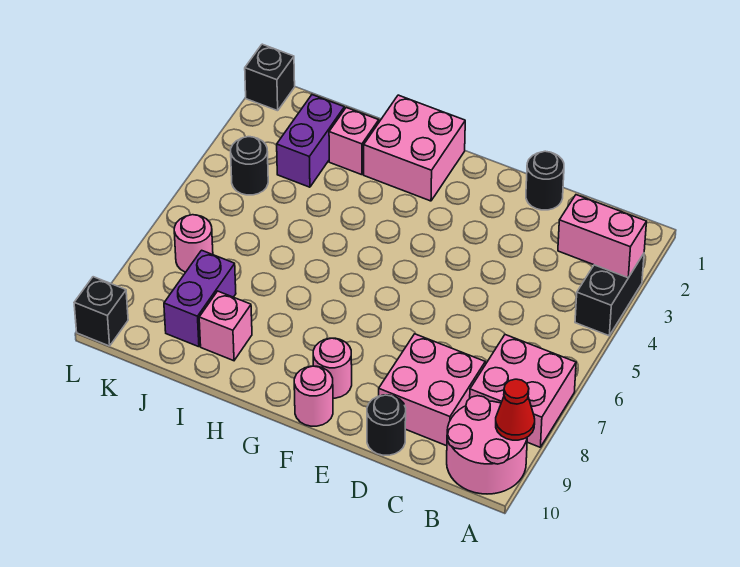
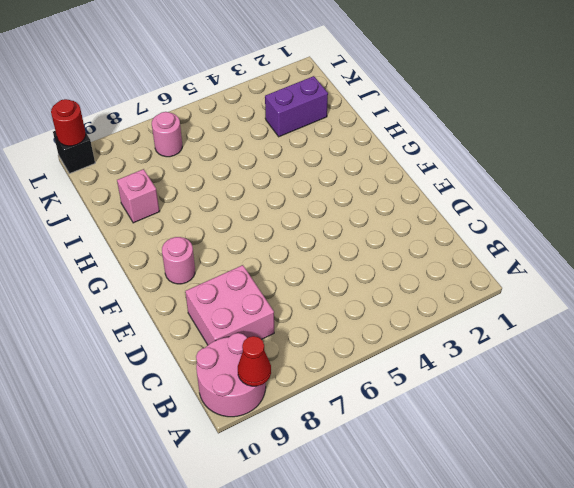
red round brick L10 level 2 -> none
none -> black brick A3:A4 level 1
none -> pink brick A7:B8 level 1
none -> black round brick D1 level 1

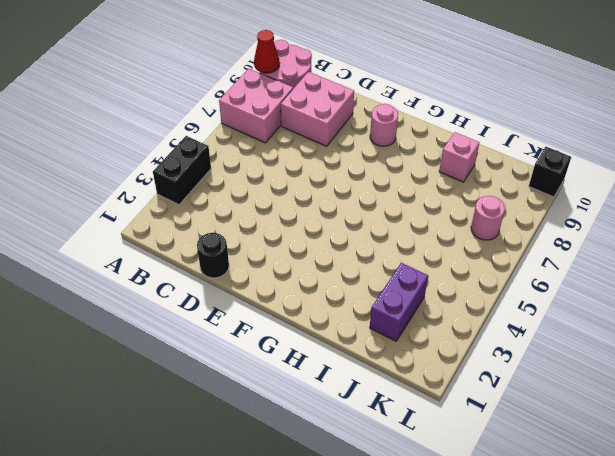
none -> black round brick D10 level 1
none -> pink round brick F10 level 1
none -> pink brick G1:H2 level 1

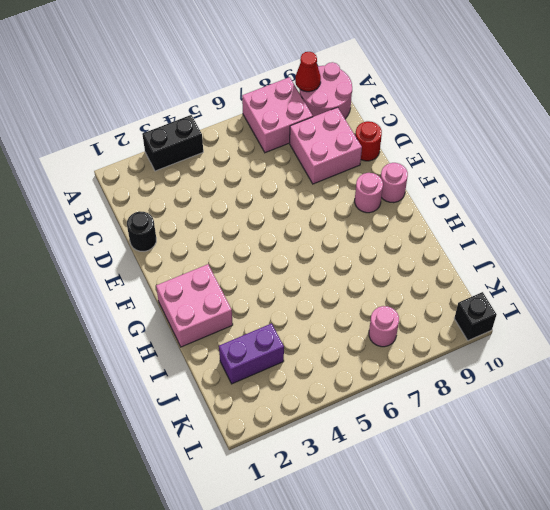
red round brick D10 level 1 -> black round brick D10 level 1
none -> pink brick I2 level 1
none -> pink brick I9 level 1
none -> purple brick J8:J9 level 1

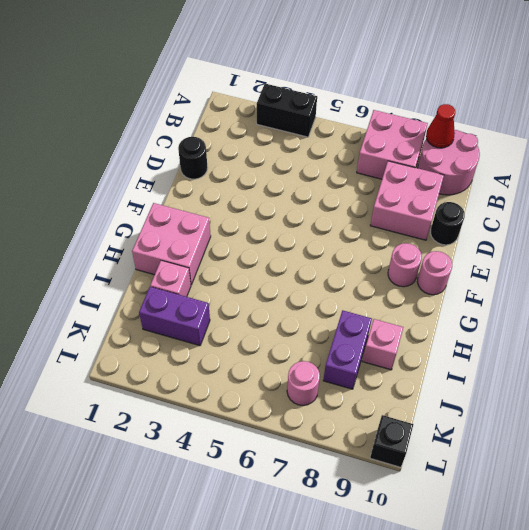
purple brick I8:J8 level 1 -> purple brick J8:J9 level 1
none -> black round brick K4 level 1
none -> black brick L1 level 1
none -> pink brick A3:B3 level 2

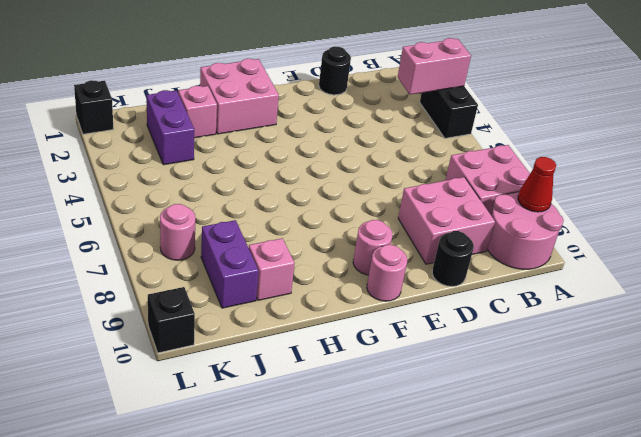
none -> black round brick K4 level 1

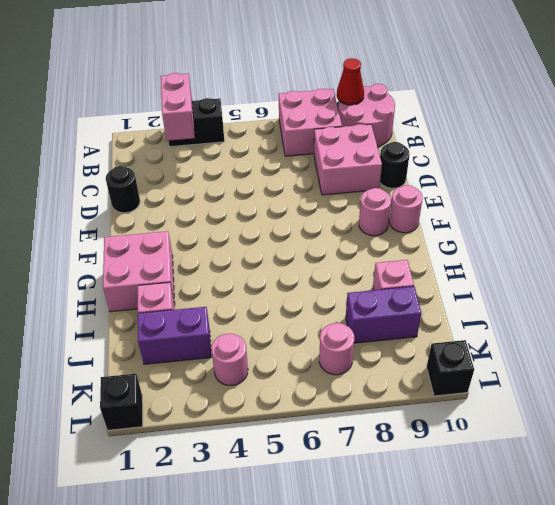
pink round brick K4 level 1 -> black round brick K4 level 1

